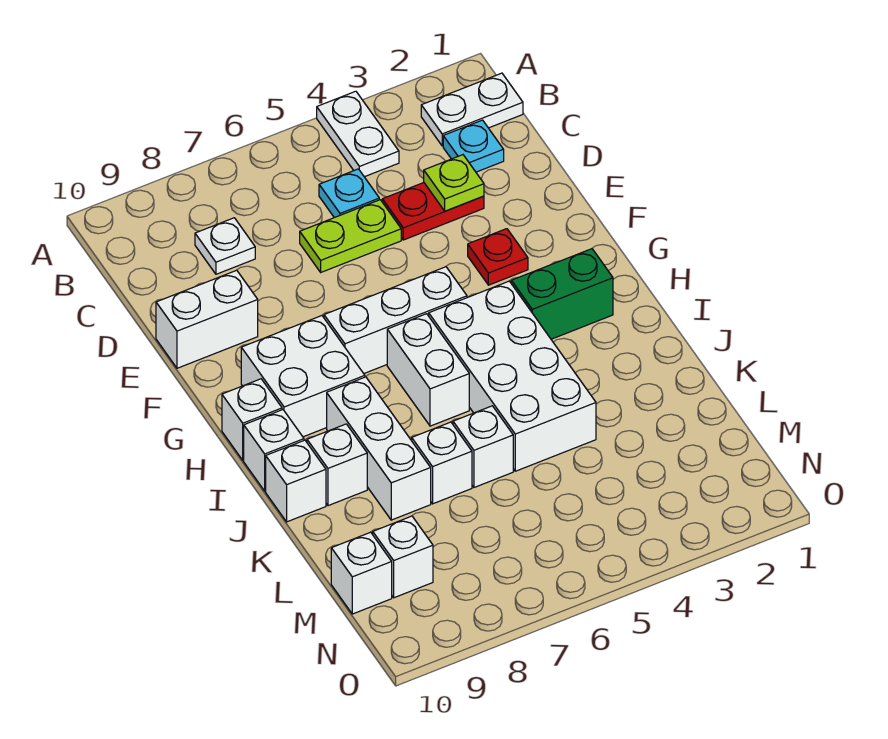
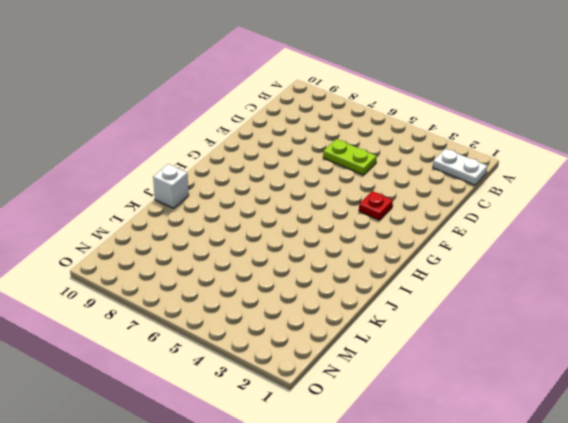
none -> white plate A4:B4 level 1
none -> cyan plate C2 level 1
none -> cyan plate C5 level 1

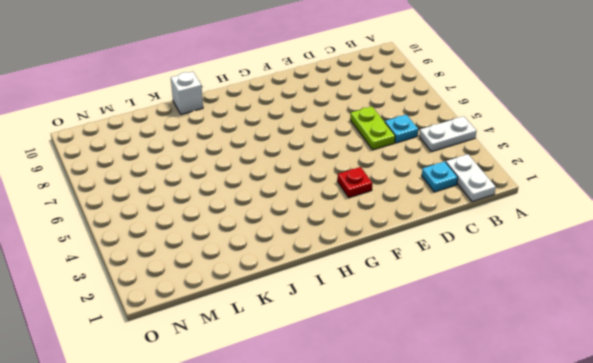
none -> white plate C8 level 1
none -> red plate D3:D4 level 1
none -> white brick E9:E10 level 1

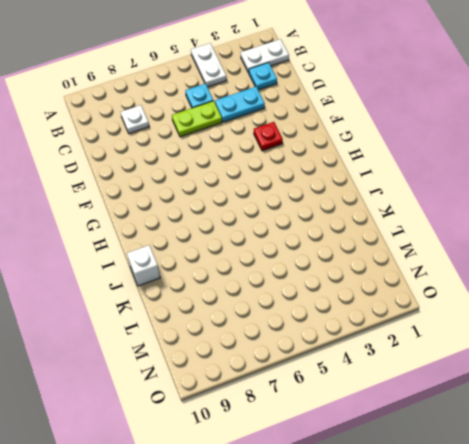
cyan plate D3:D4 level 1 -> red plate D3:D4 level 1
none -> white brick E9:E10 level 1
none -> white brick G5:G7 level 1
none -> white brick G8:H9 level 1

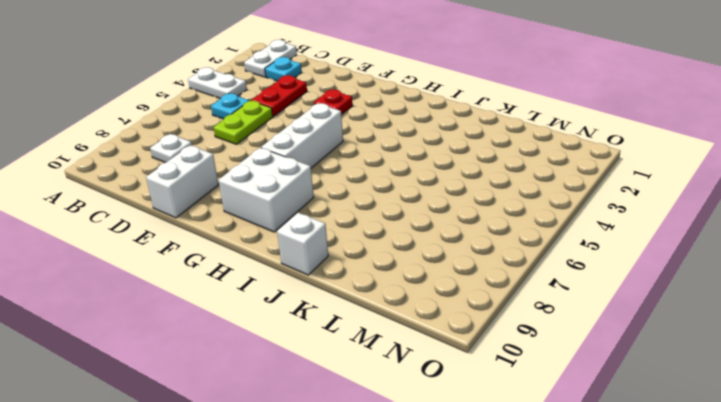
none -> green brick H2:H3 level 1
none -> white brick H4:K5 level 1
none -> white brick H6:I6 level 1

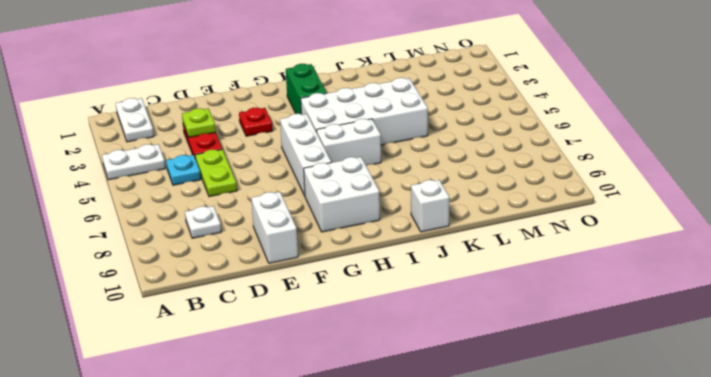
none -> cyan plate C2 level 1
none -> white brick H10 level 1
none -> white brick I8:K8 level 1

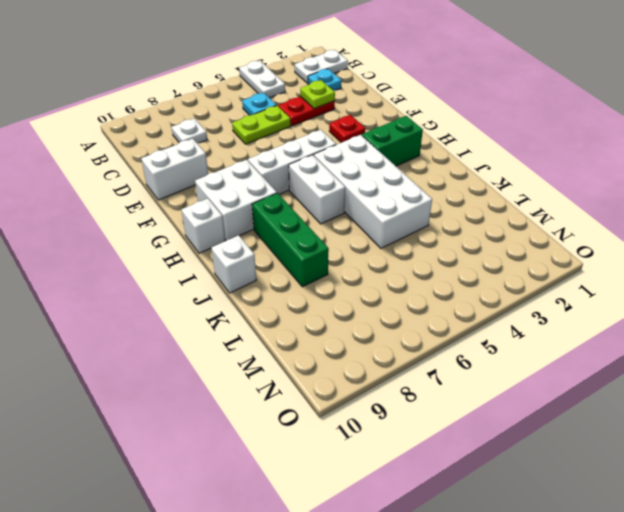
green brick I8:K8 level 1 -> white brick I8:K8 level 1
none -> white brick I10 level 1
none -> white brick J9 level 1
none -> white brick K6 level 1

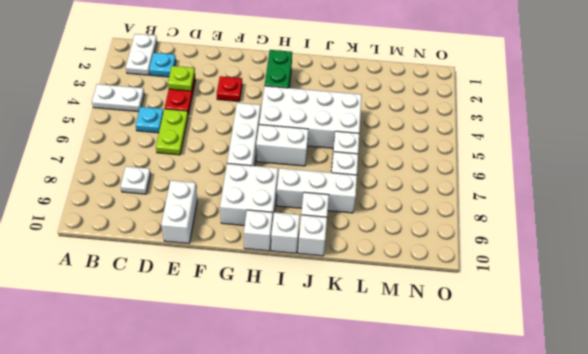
none -> white brick M9 level 1
none -> white brick M10 level 1

